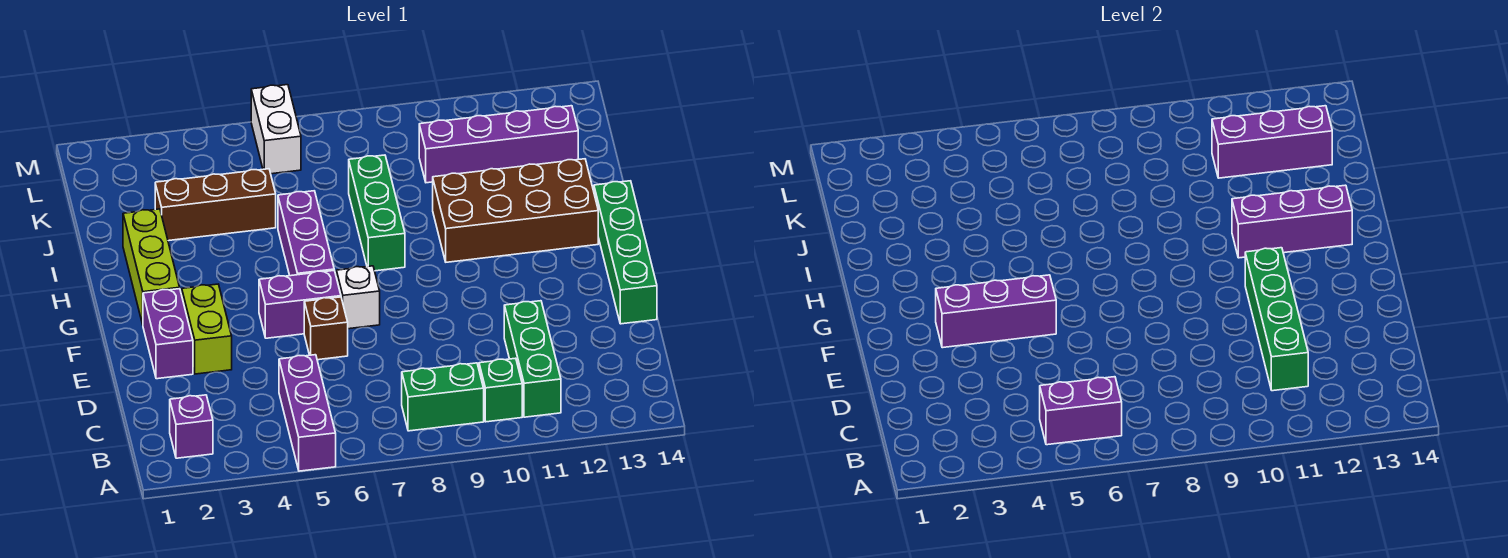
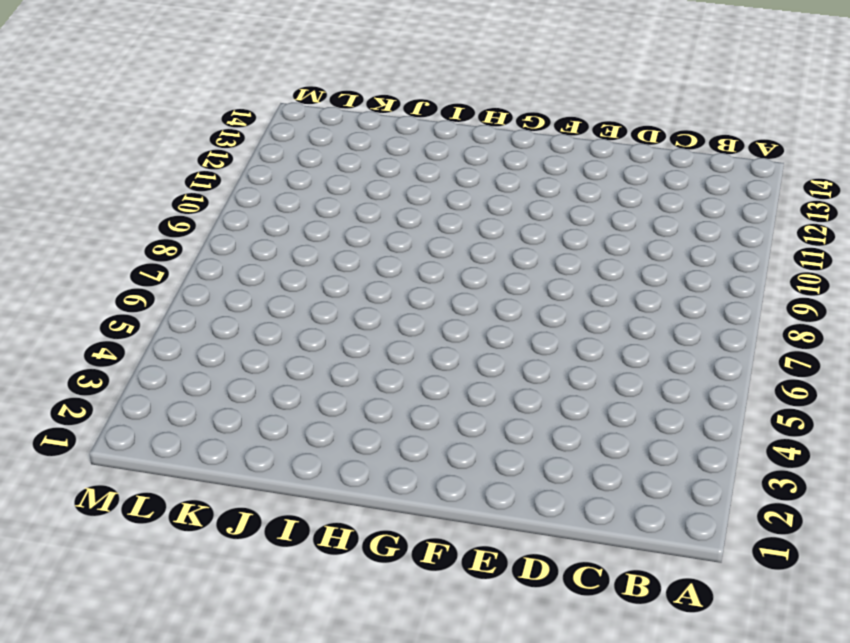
none -> purple brick A5:C5 level 1
none -> purple brick B2 level 1
none -> green brick B8:B9 level 1

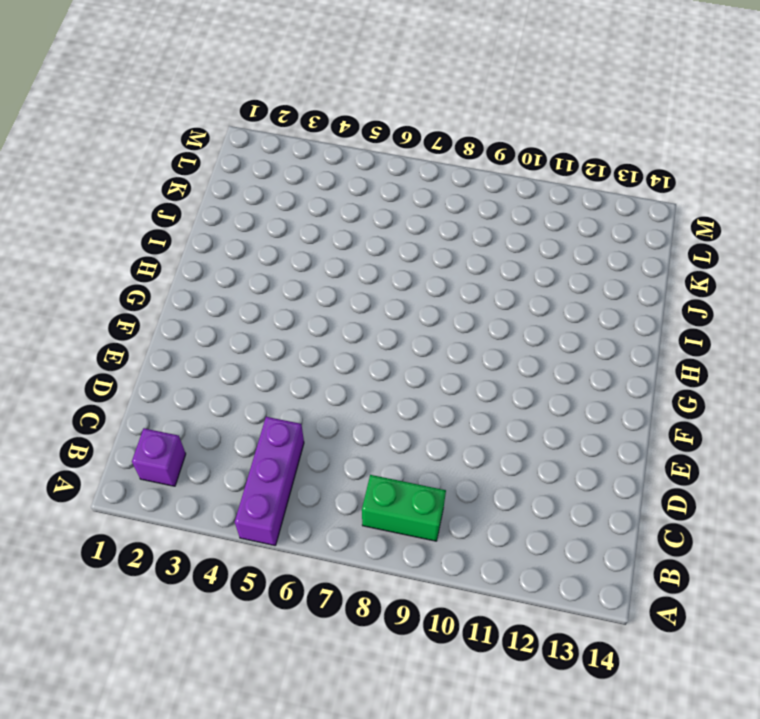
none -> green brick B10 level 1
none -> green brick B11:D11 level 1
none -> purple brick E2:F2 level 1

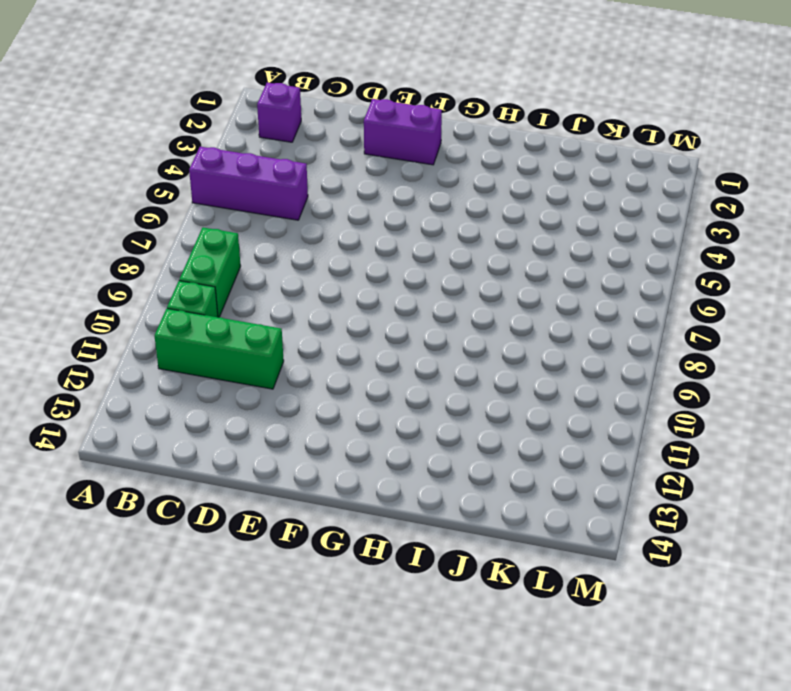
none -> lime brick E3:F3 level 1
none -> brown brick E6 level 1
none -> green brick E14:H14 level 1

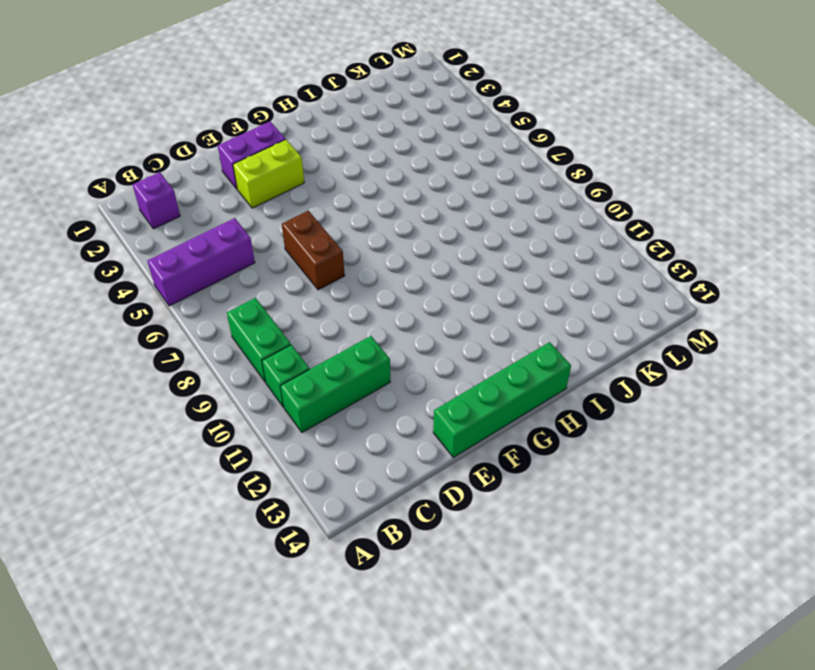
brown brick E6:E7 level 1 -> brown brick E6 level 1
none -> purple brick F5:F6 level 1
none -> white brick F7 level 1
none -> lime brick G2:I2 level 1

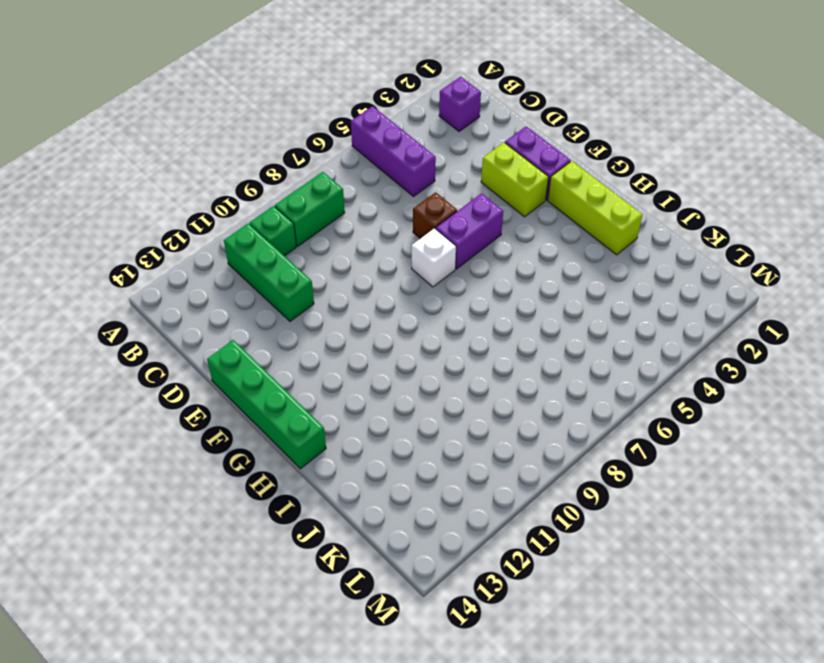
none -> purple brick G6:I6 level 1
none -> green brick H8:J8 level 1
none -> brown brick H10:I13 level 1

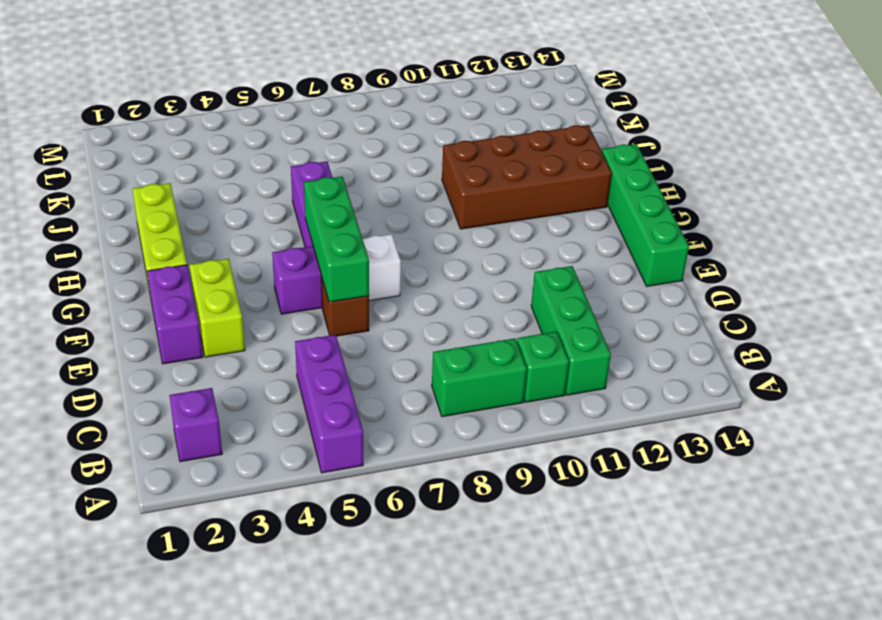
green brick E6:G6 level 2 -> green brick H8:J8 level 1
none -> brown brick J3:J5 level 1
none -> purple brick K10:K13 level 1
none -> white brick L6:M6 level 1

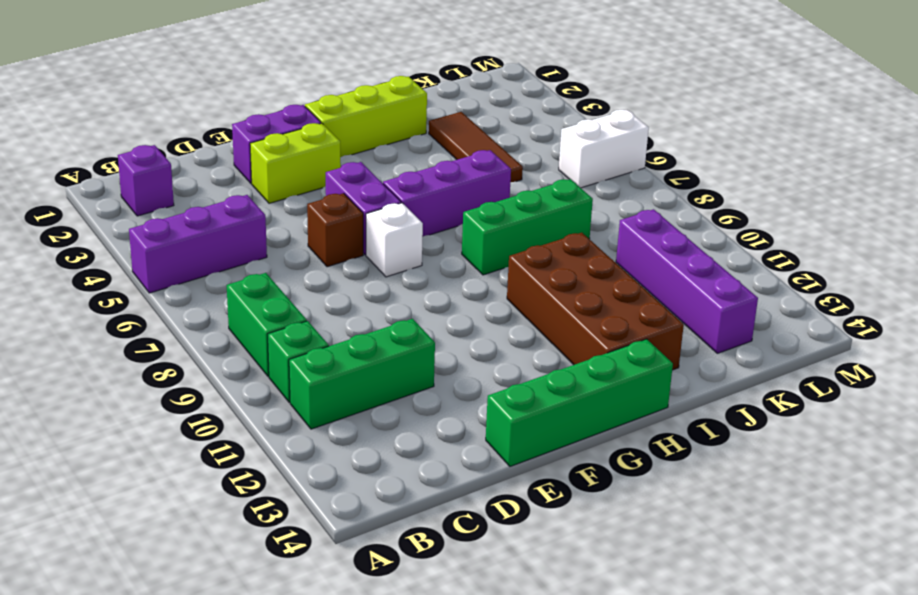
brown tile J3:J5 level 1 -> brown brick J3:J5 level 1
none -> purple brick B5:B6 level 2
none -> green brick C11:F11 level 2
none -> purple brick F3:F5 level 2

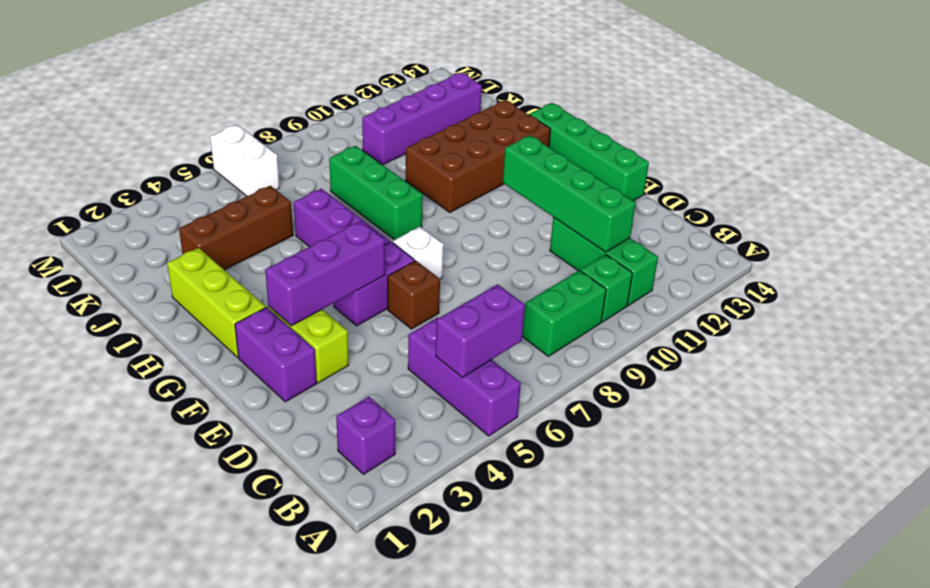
none -> purple brick H11:H13 level 2
none -> purple brick K11:K13 level 2

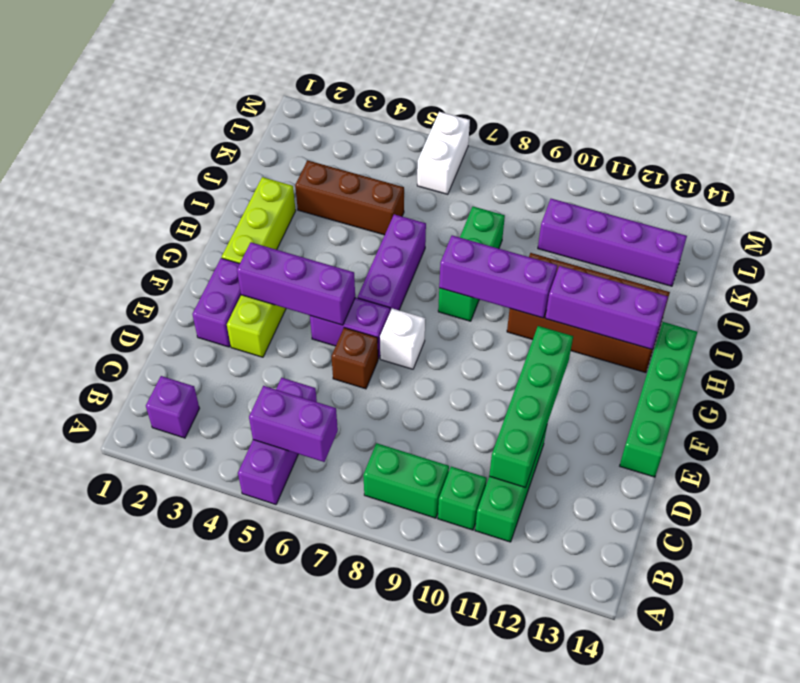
purple brick H8:H10 level 2 -> purple brick K11:K13 level 2

